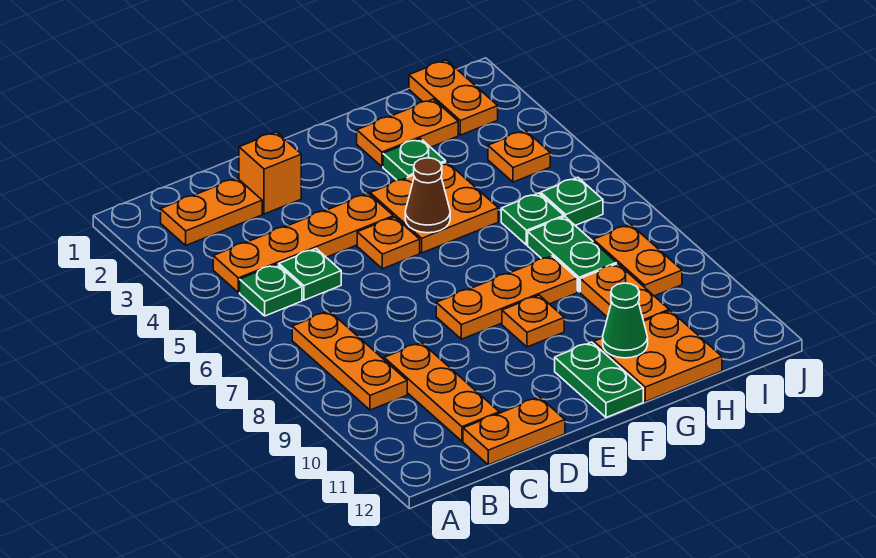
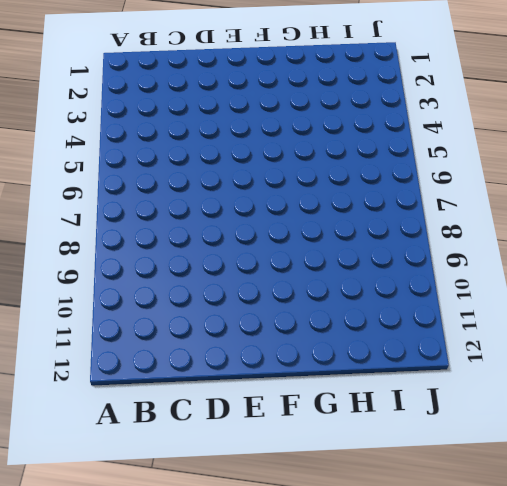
none -> orange plate B2:C2 level 1
none -> orange plate B4:E4 level 1
none -> green plate B5 level 1

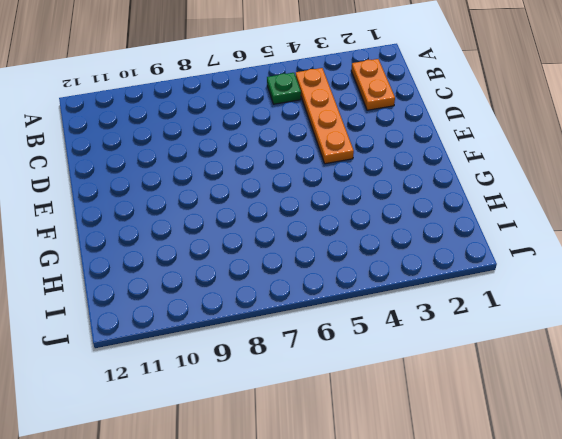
none -> orange plate B7:B9 level 1
none -> green plate C5 level 1
none -> orange plate C9:C11 level 1

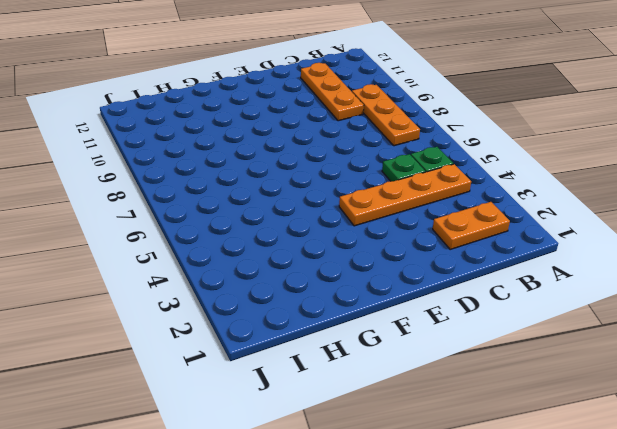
none -> orange plate C12:D12 level 1
none -> orange brick D2 level 1
none -> orange plate E5 level 1

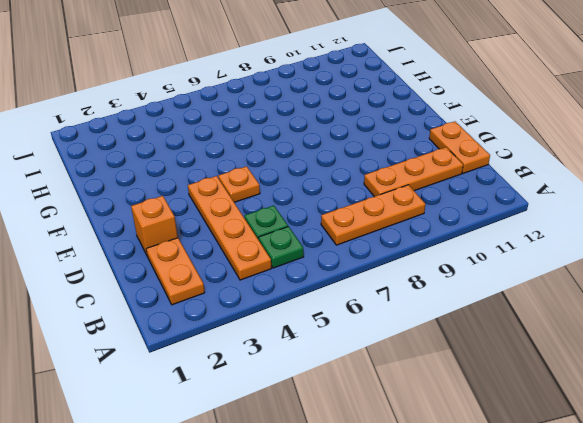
none -> orange plate E8:G8 level 1
none -> orange plate F4:G5 level 1
none -> orange plate F9 level 1

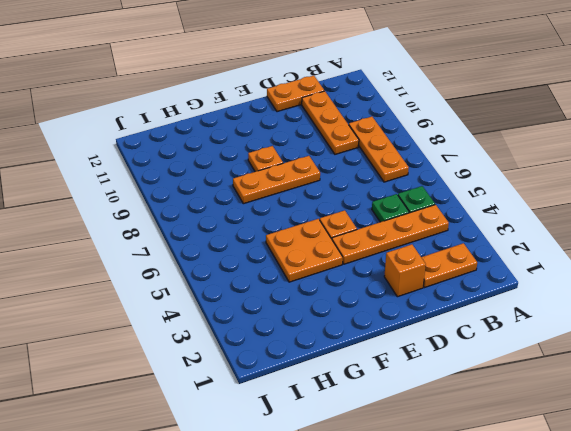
none -> green plate F11:F12 level 1
none -> orange plate G2:H2 level 1
none -> green plate G3 level 1

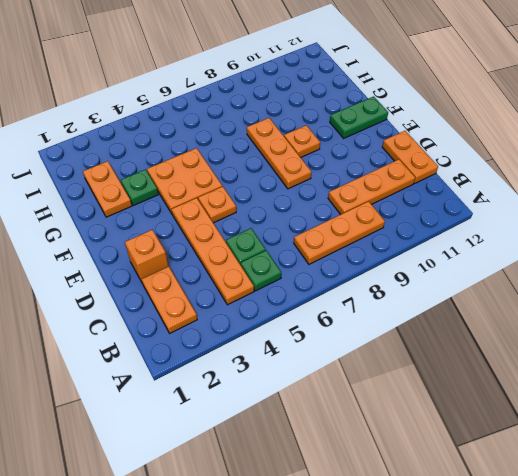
none -> orange plate G11:H12 level 1
none -> green plate H6 level 1
none -> green plate H7:H8 level 1

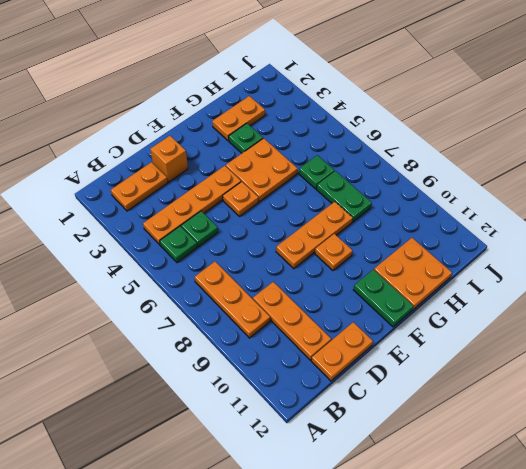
none -> orange plate H9:H10 level 1
none -> orange plate I1:I2 level 1
none -> orange plate I4 level 1

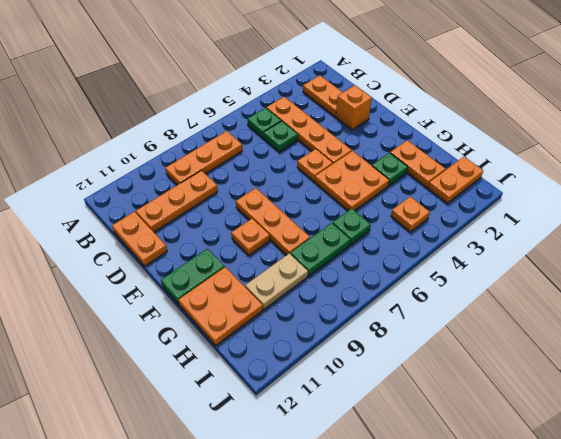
tan plate H9:H10 level 1 -> orange plate H9:H10 level 1
none -> green plate I6 level 1
none -> orange plate I8:I9 level 1
none -> brown cone F5 level 2

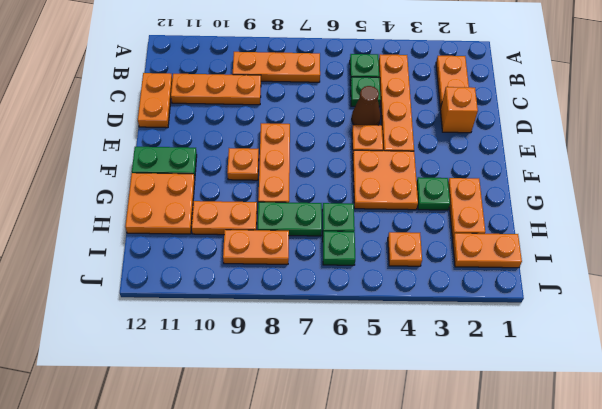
brown cone D5 level 1 -> brown cone F5 level 2
none -> green cone G11 level 2

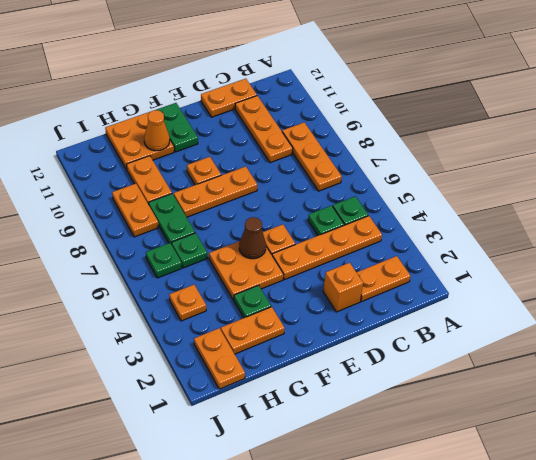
orange cone G11 level 2 -> green cone G11 level 2

